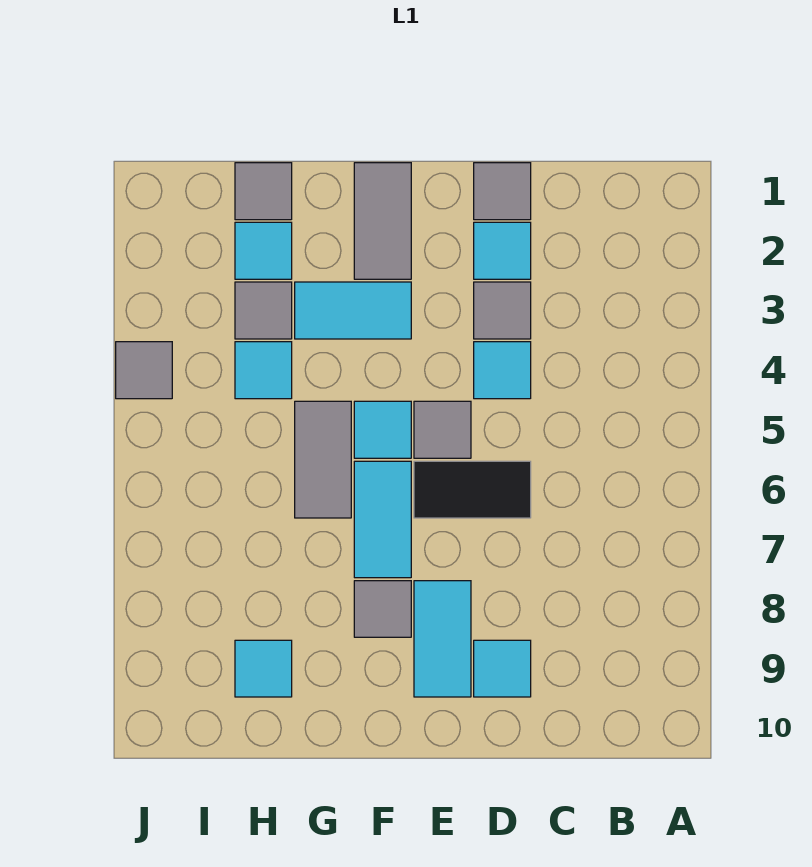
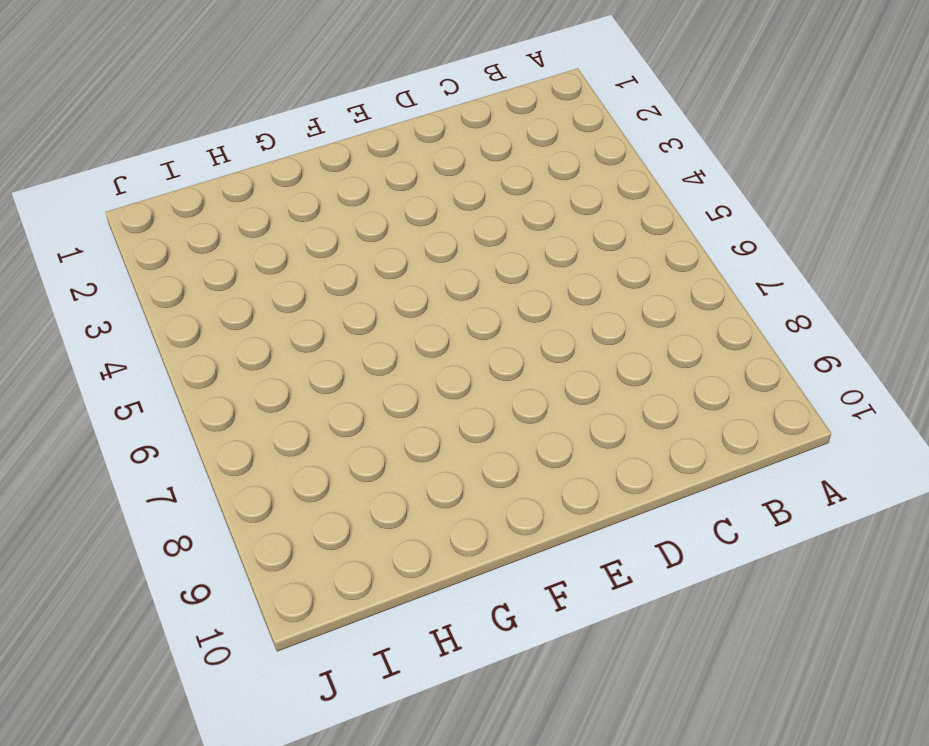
none -> grey tile D1 level 1
none -> cyan tile D2 level 1
none -> grey tile D3 level 1

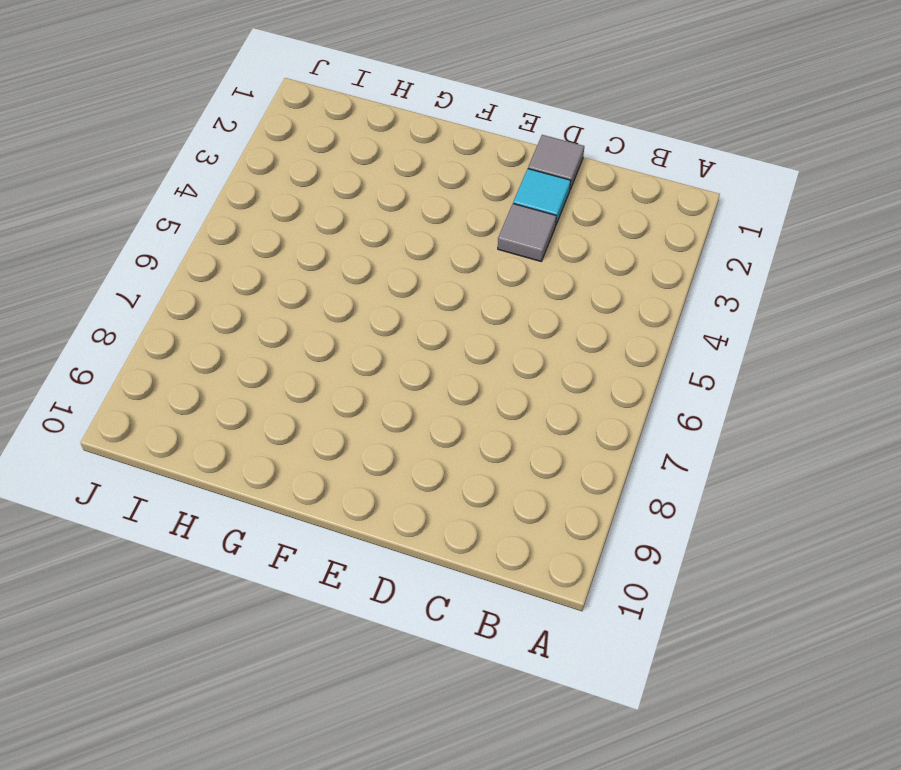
none -> cyan tile D4 level 1
none -> black tile D6:E6 level 1
none -> cyan tile D9 level 1

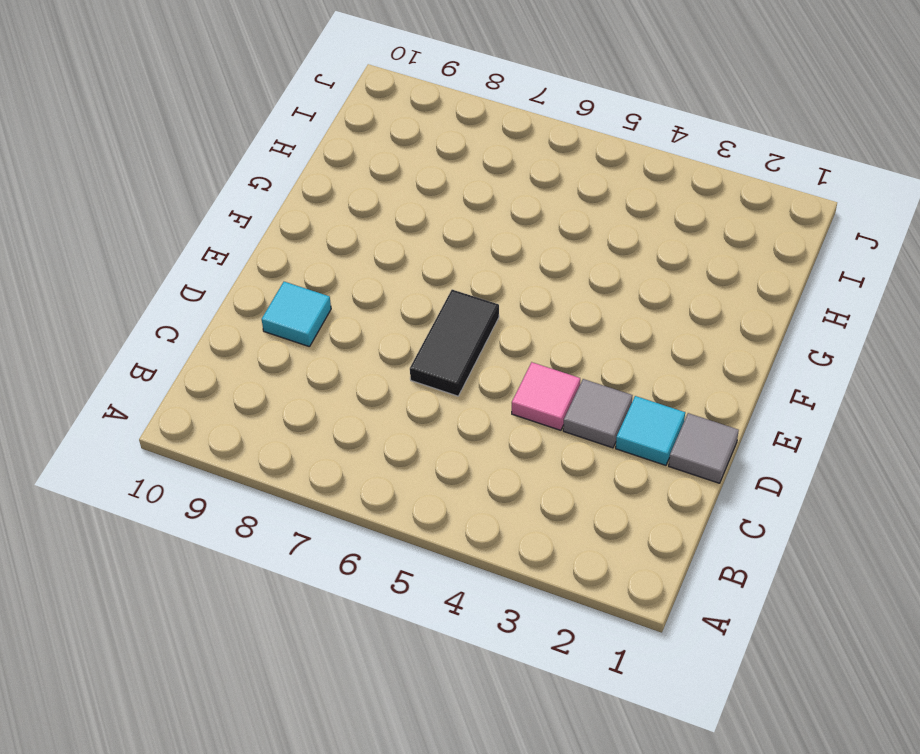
pink tile D4 level 1 -> cyan tile D4 level 1
none -> grey tile E5 level 1
none -> cyan tile E8:E9 level 1
none -> grey tile F1:F2 level 1

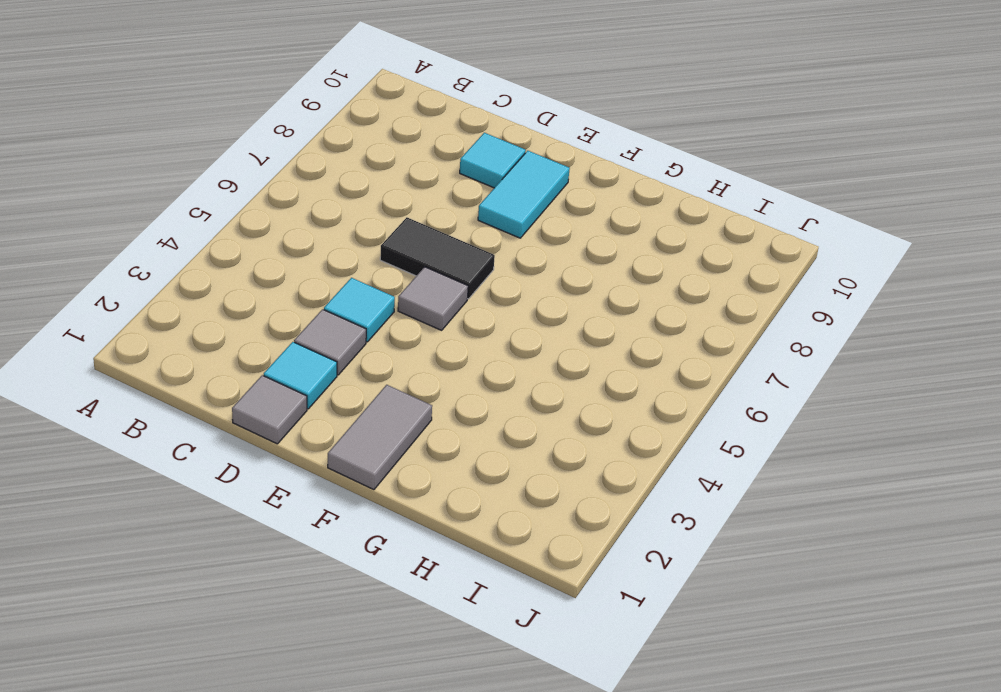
none -> cyan tile F3:G3 level 1
none -> cyan tile F5 level 1
none -> cyan tile F6:F7 level 1

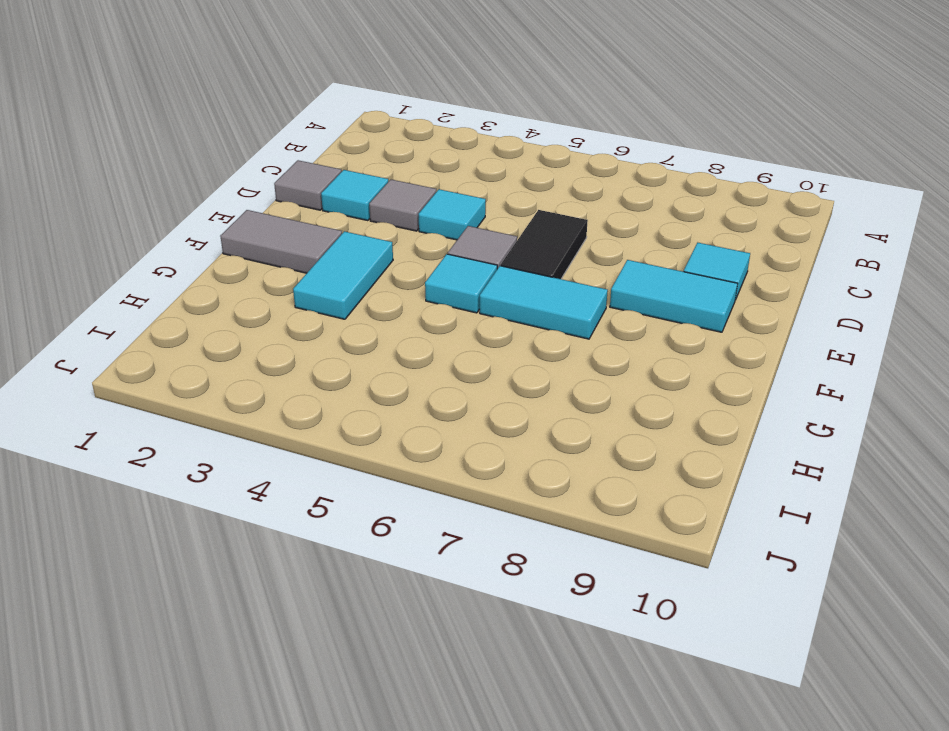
none -> grey tile F8 level 1
none -> grey tile G5:G6 level 1
none -> grey tile H1 level 1

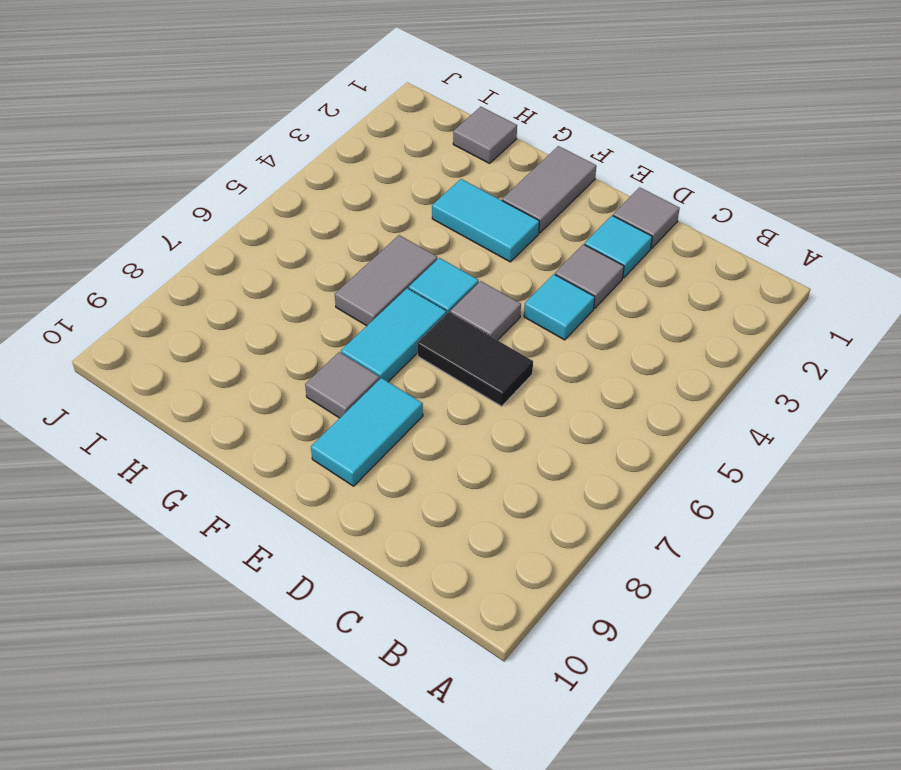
none -> cyan tile D9 level 1
none -> cyan tile H2 level 1
none -> grey tile H3 level 1

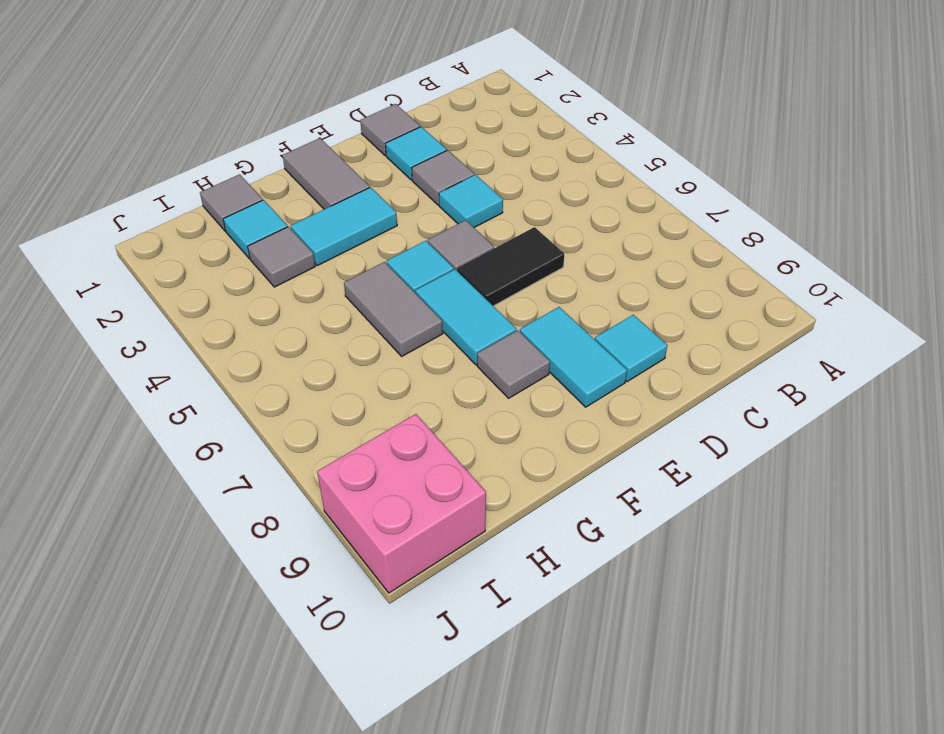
pink brick I9:J10 level 1 -> none
none -> cyan tile H4 level 1
none -> cyan tile H9 level 1
none -> grey tile J4 level 1

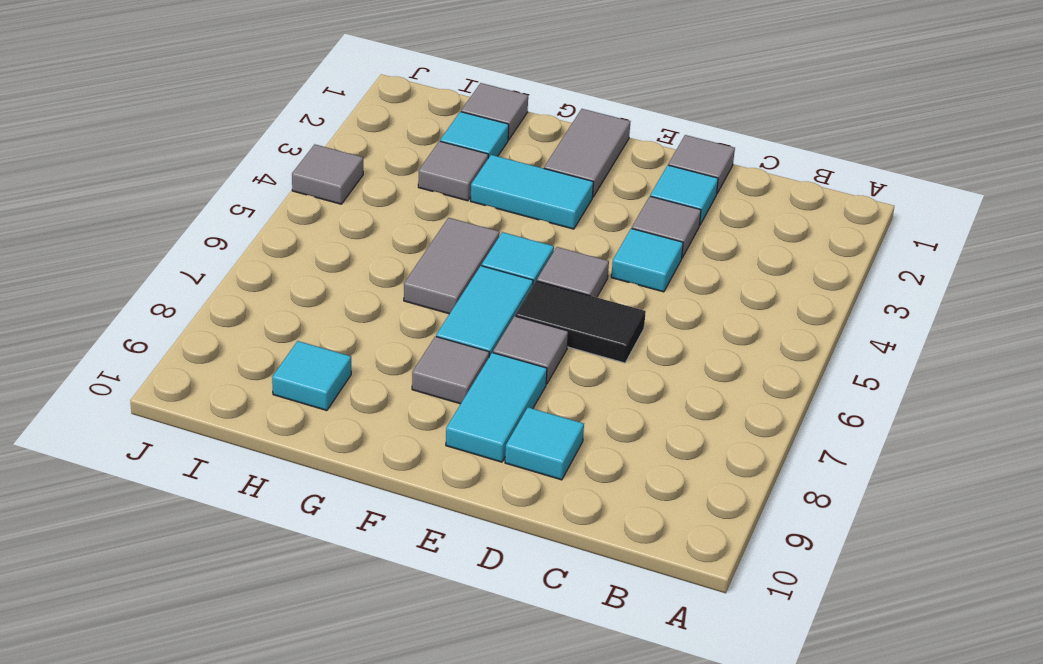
grey tile E7 level 1 -> none
none -> cyan tile H4 level 1

